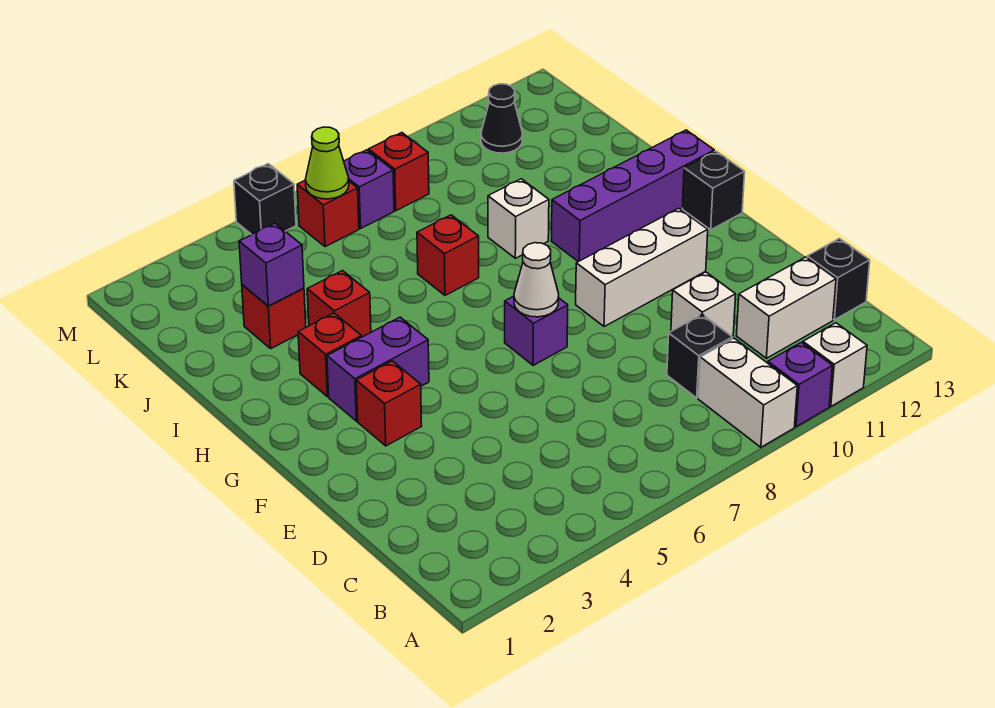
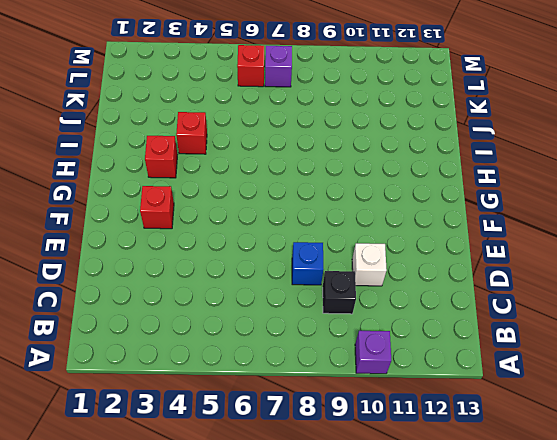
blue brick D8 level 1 -> none
none -> white brick A9:B9 level 1
none -> white brick A11 level 1
none -> white brick C11:C12 level 1

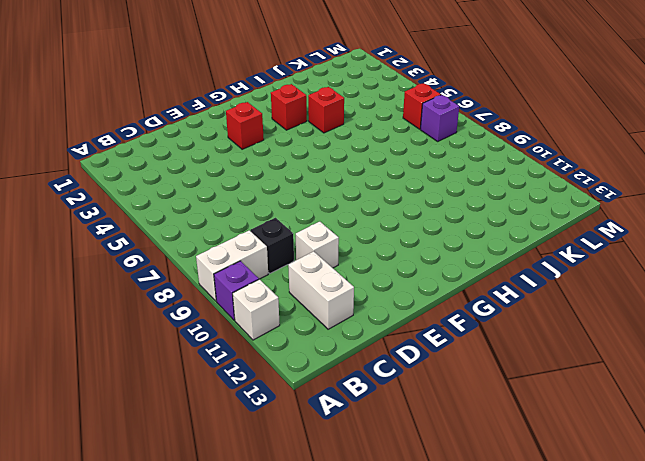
none -> black brick C13 level 1
none -> purple brick F7 level 1
none -> white brick F9:F11 level 1

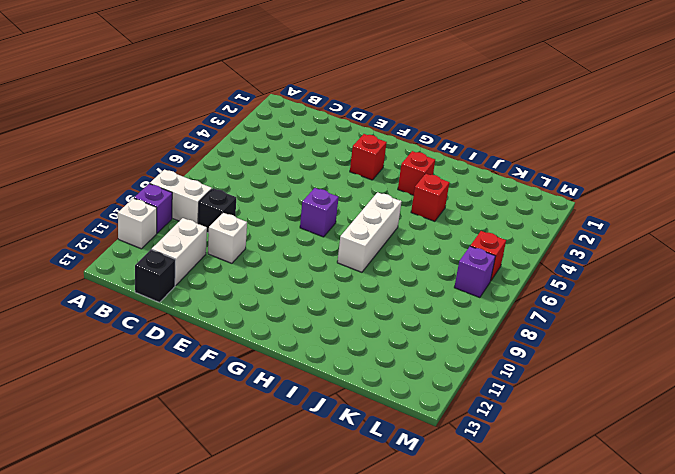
white brick H6:H8 level 1 -> white brick F9:F11 level 1
none -> purple brick G3:G4 level 1
none -> black brick G13 level 1
none -> purple brick H10:H13 level 1

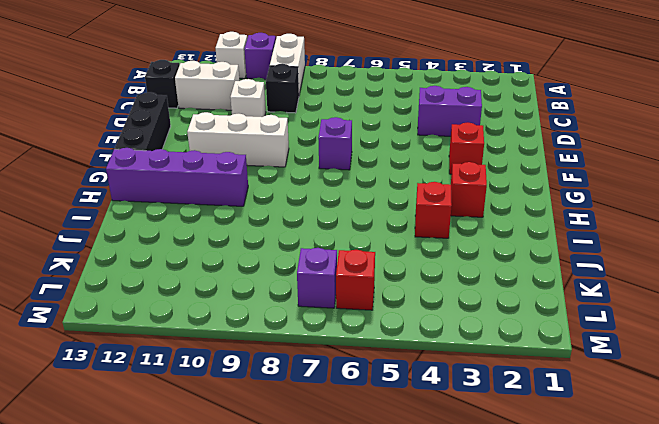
purple brick D3:D4 level 1 -> purple brick G3:G4 level 1
black brick E13:G13 level 1 -> black brick G13 level 1
none -> red brick I7 level 1
none -> white brick I9 level 1
none -> red brick J3 level 1

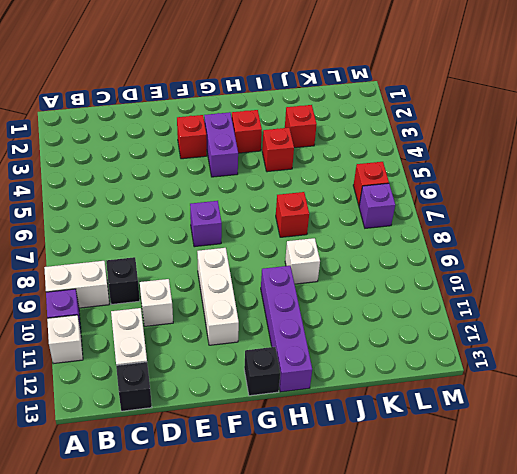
none -> red brick L8 level 1
none -> black cone L11 level 1
none -> black brick M5 level 1

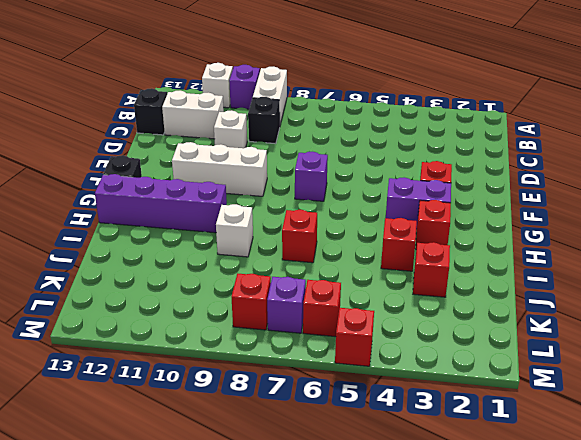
red brick M5 level 1 -> black brick M5 level 1
none -> black cone L11 level 1
none -> white cone F7 level 2
none -> purple brick J3 level 2

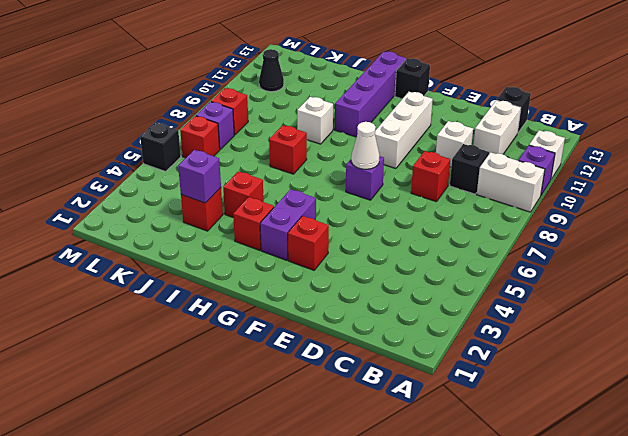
red brick D8 level 1 -> none
none -> lime cone L6 level 2

